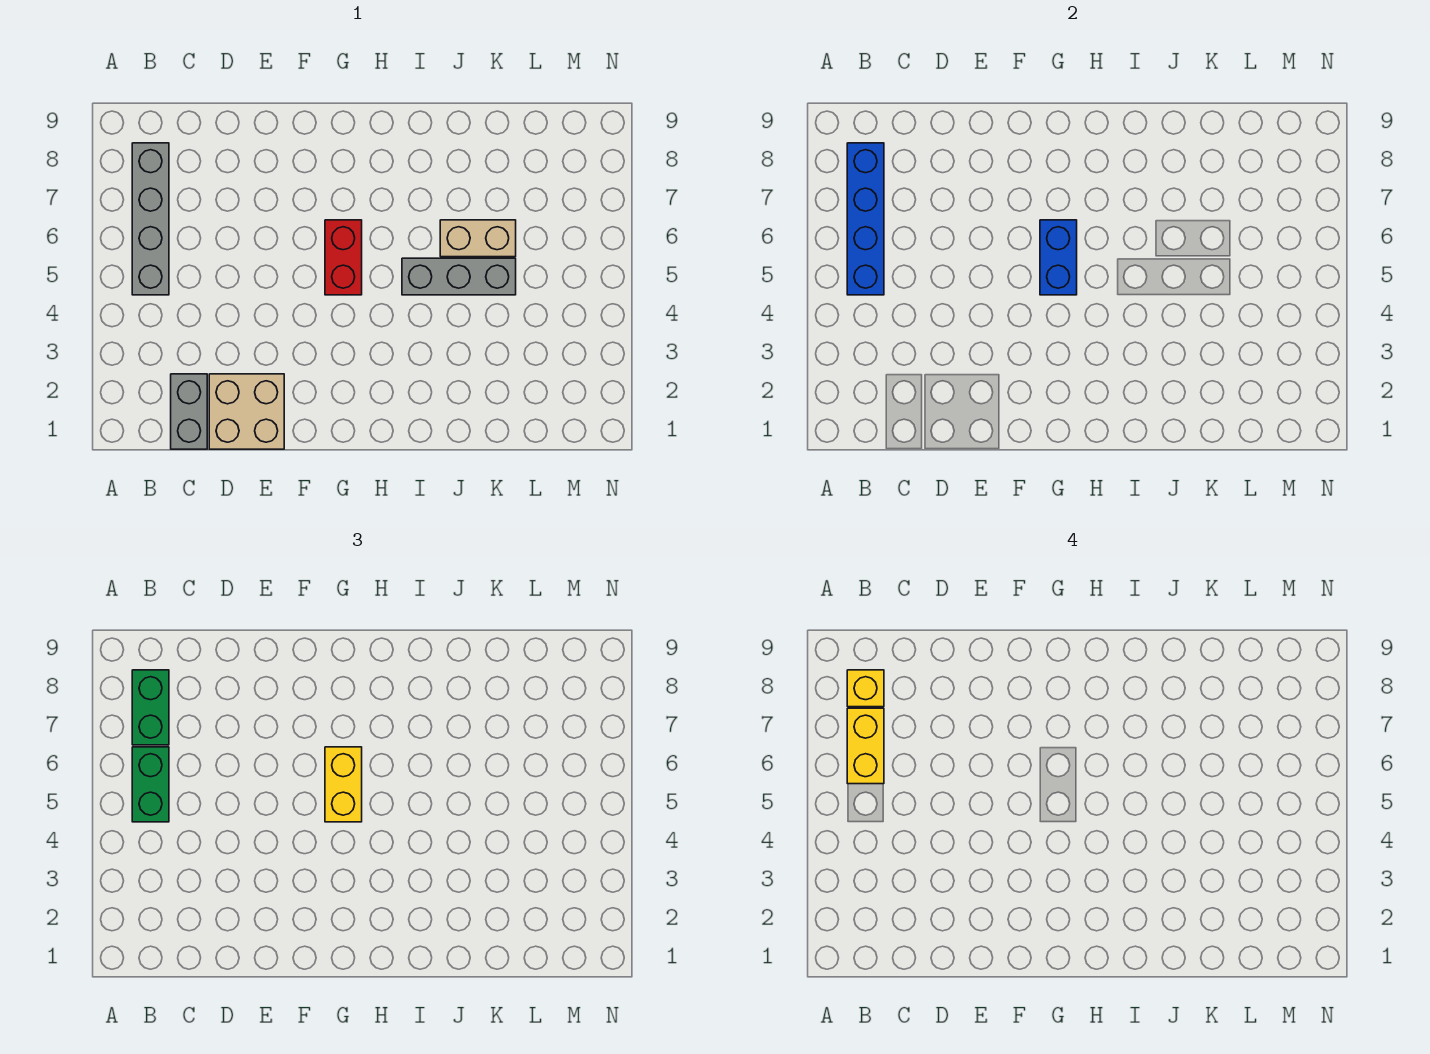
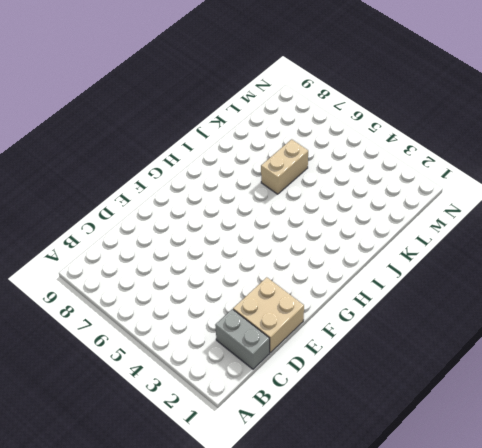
none -> grey brick B5:B8 level 1
none -> red brick G5:G6 level 1
none -> grey brick I5:K5 level 1

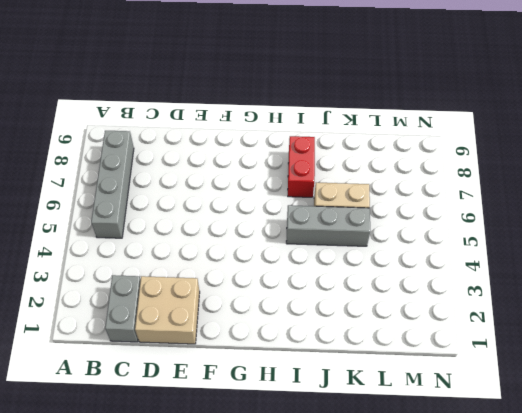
red brick I7:I8 level 1 -> red brick G5:G6 level 1
none -> blue brick B5:B8 level 2
none -> blue brick G5:G6 level 2
none -> green brick B5:B6 level 3

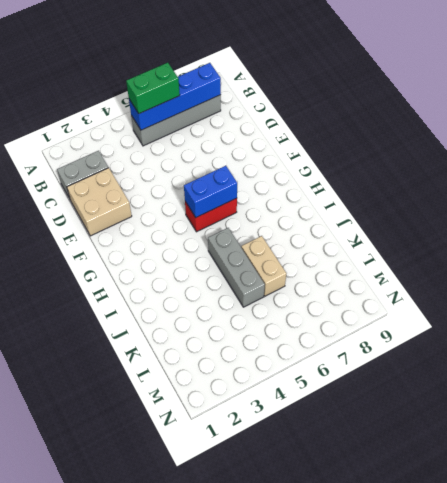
none -> green brick B7:B8 level 3
none -> yellow brick G5:G6 level 3
none -> yellow brick B6:B7 level 4

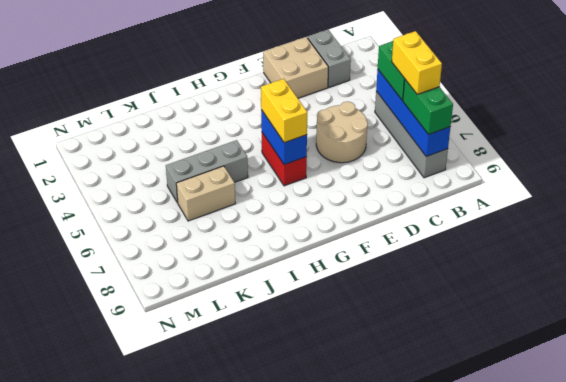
tan round brick D5:E6 level 1 -> none
none -> yellow brick B8 level 4

